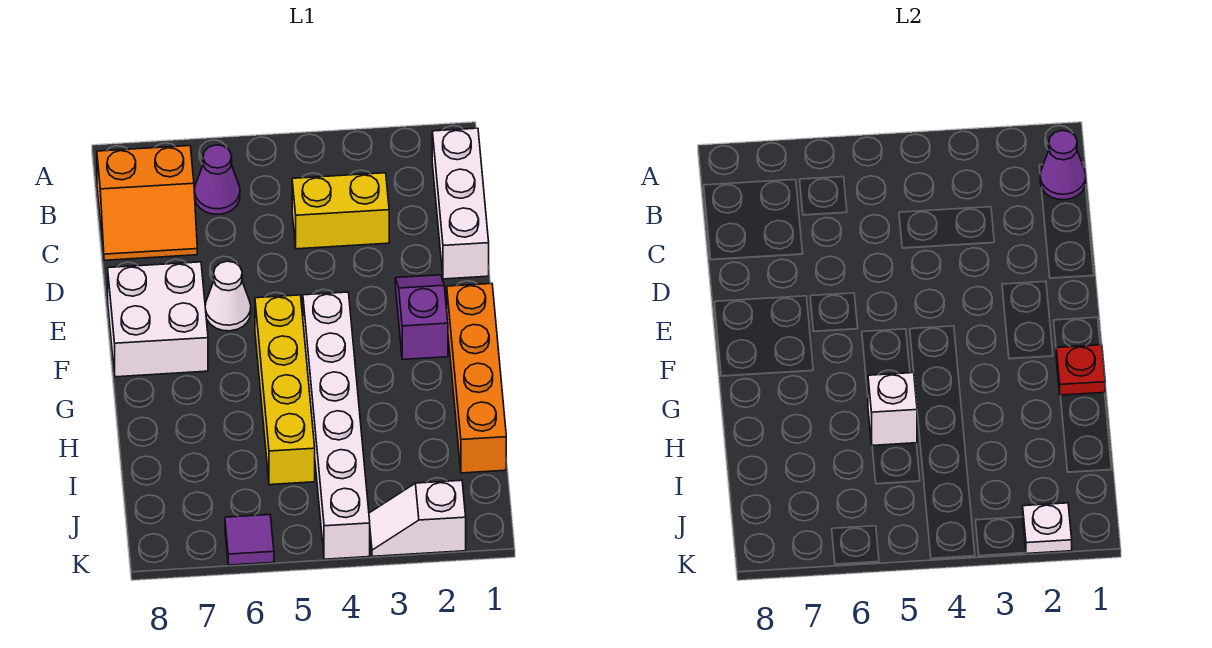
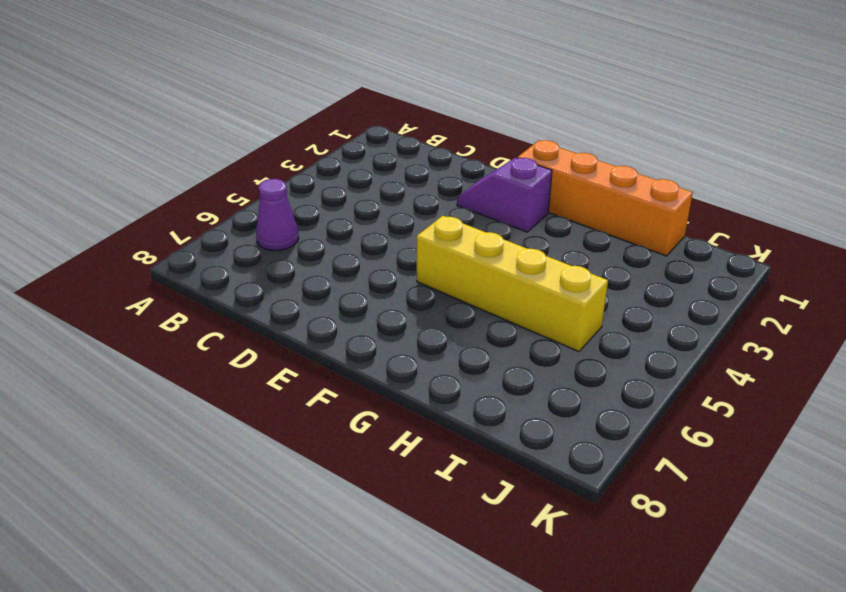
none -> white brick B1:D1 level 1
none -> orange slope B7:C8 level 1 top B
none -> yellow brick C3:C4 level 1

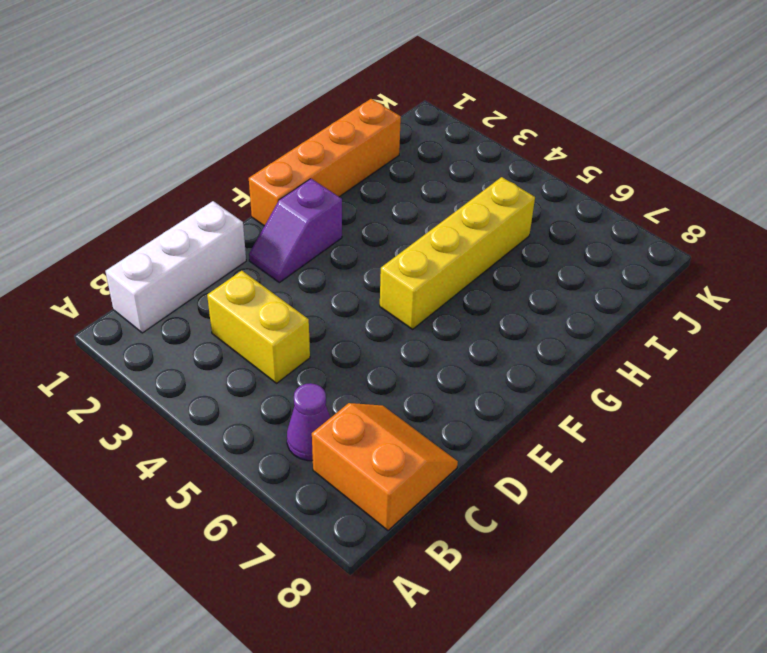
none -> white cone E6 level 1
none -> white brick E7:F8 level 1
none -> white brick F4:K4 level 1

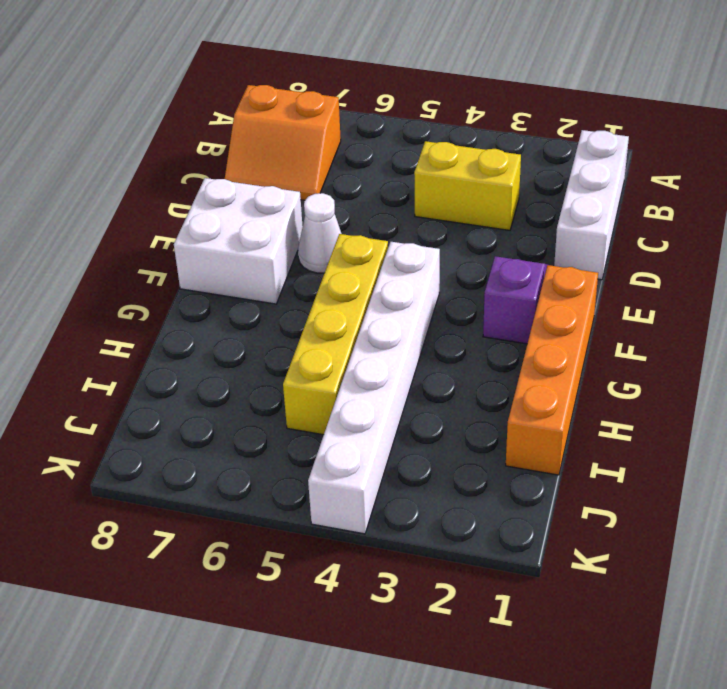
none -> purple cone B6 level 1
none -> white slope K2:K3 level 1 top 2
none -> purple tile K6 level 1

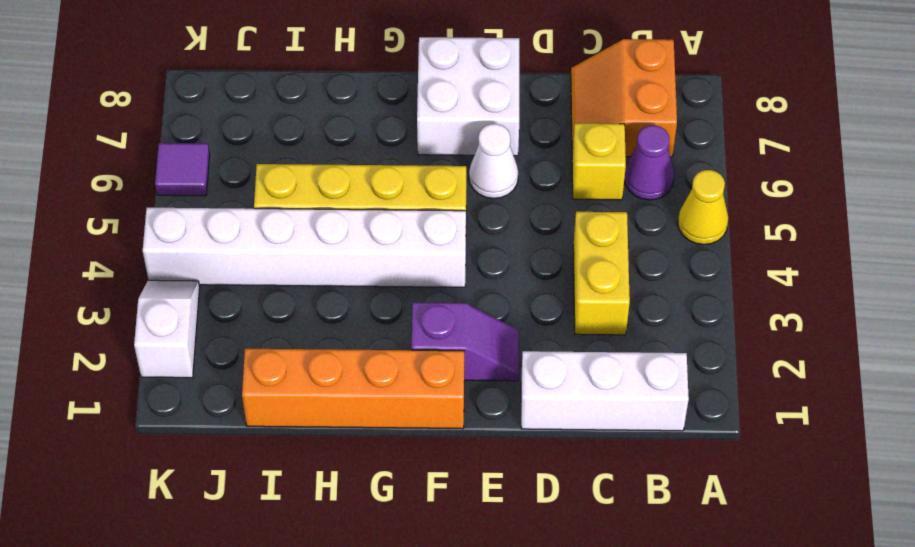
yellow cone A5 level 1 -> none
yellow brick C6 level 1 -> none
none -> purple cone B1 level 2
none -> red plate G1 level 2
none -> white brick H5 level 2

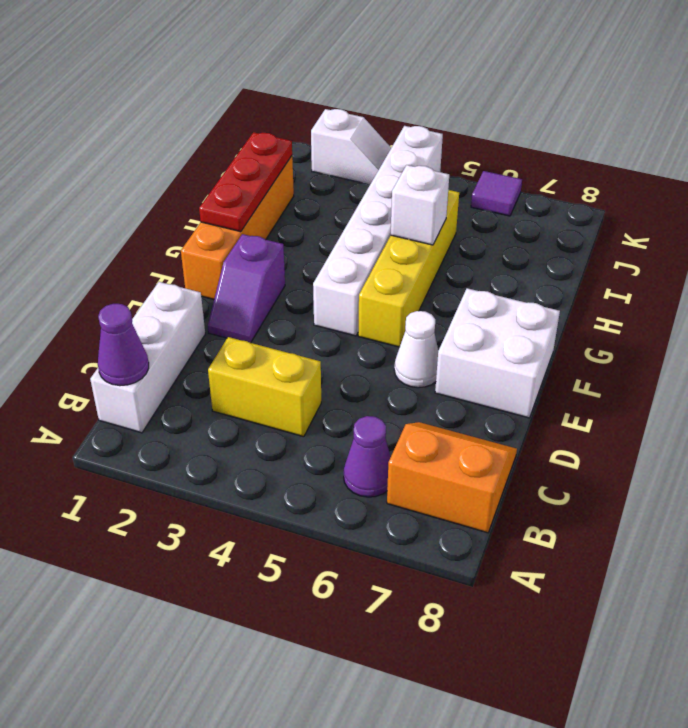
red plate G1:I1 level 2 -> red plate G1 level 2
none -> white plate K2 level 2

